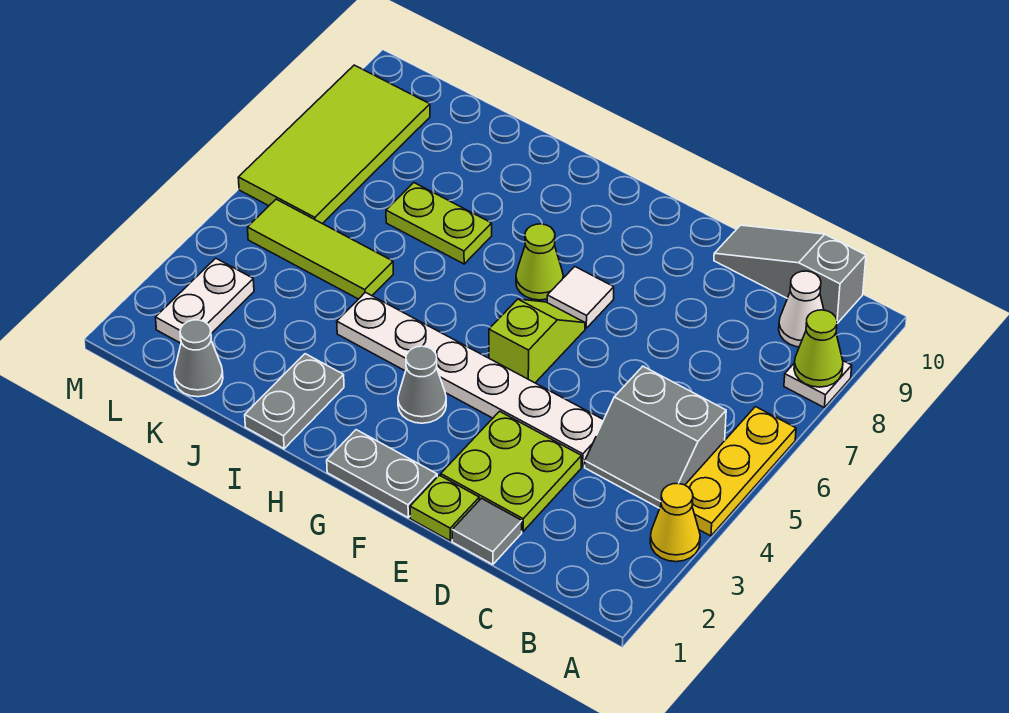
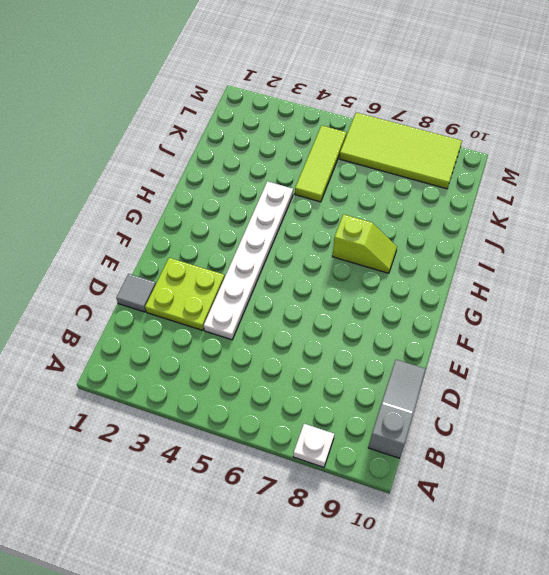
lime slope H7:H8 level 1 top 7 -> lime slope F5:F6 level 1 top 5
none -> yellow cone A3 level 1
none -> yellow plate A4:A6 level 1
none -> grey slope B4:C5 level 1 top 5

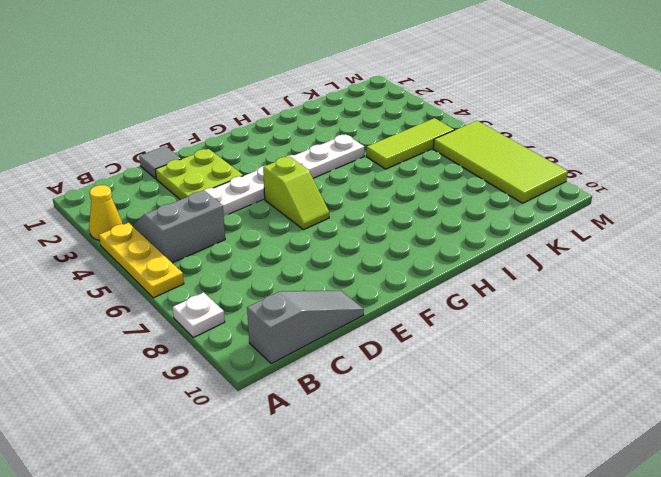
none -> white cone B9 level 1
none -> lime plate E1 level 1
none -> grey plate F1:G1 level 1

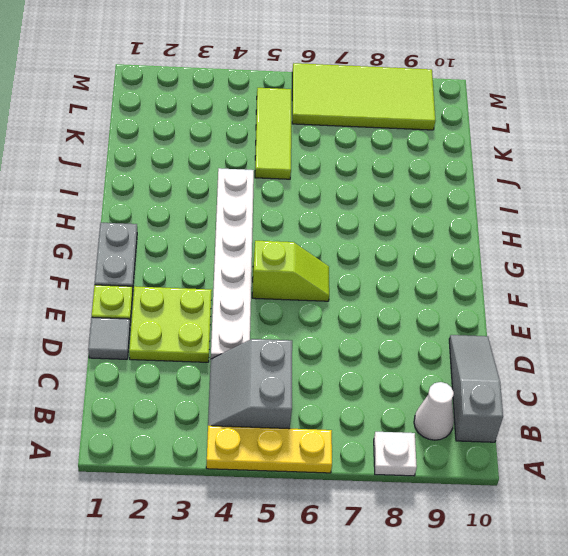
none -> yellow cone A3 level 1
none -> white tile F7 level 1
none -> grey cone G3 level 1

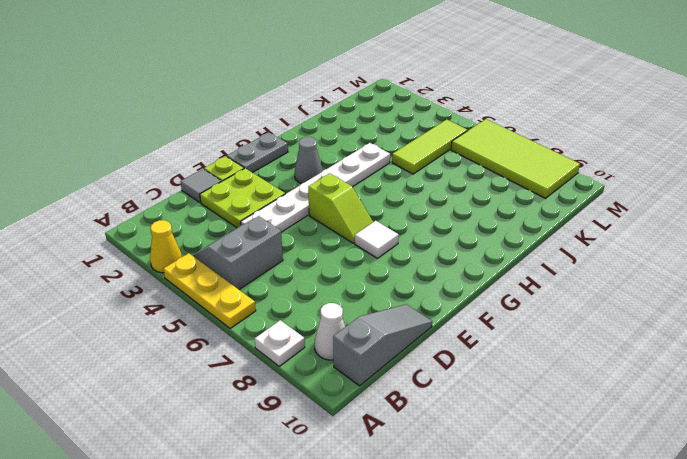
none -> lime cone G7 level 1
none -> grey plate I1:I2 level 1
none -> lime plate I7:J7 level 1

